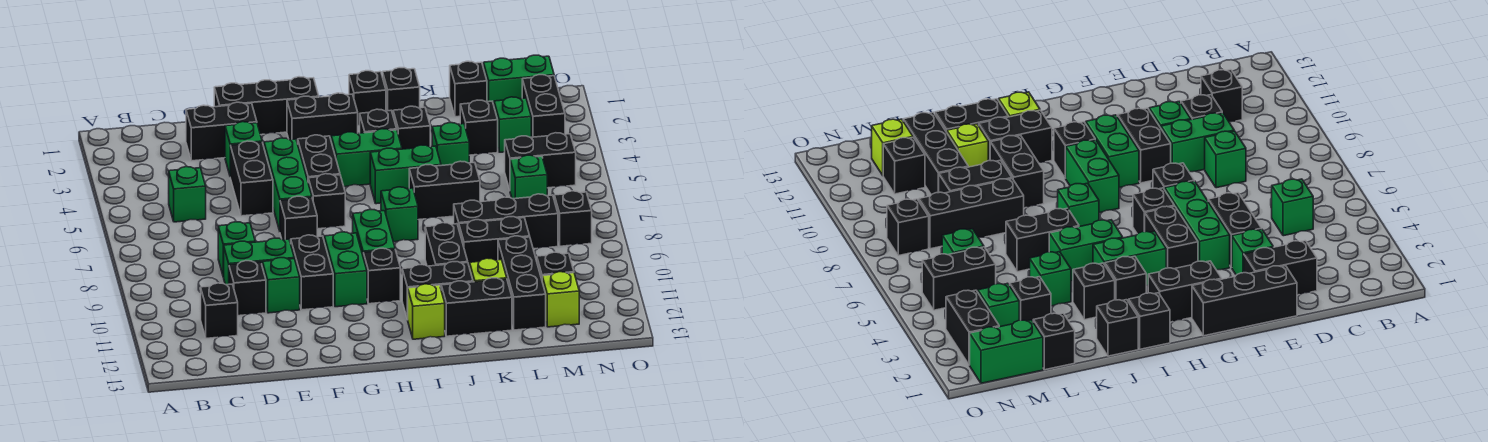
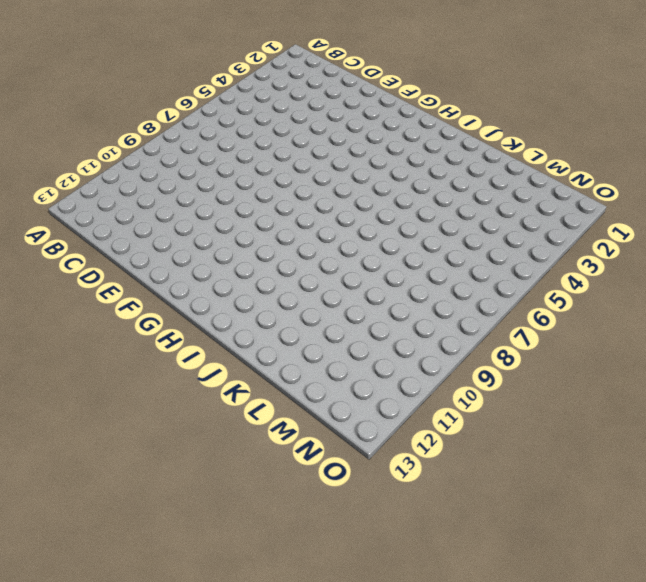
none -> green brick C5 level 1
none -> black brick C11 level 1
none -> black brick D2:E2 level 1
none -> green brick D8 level 1

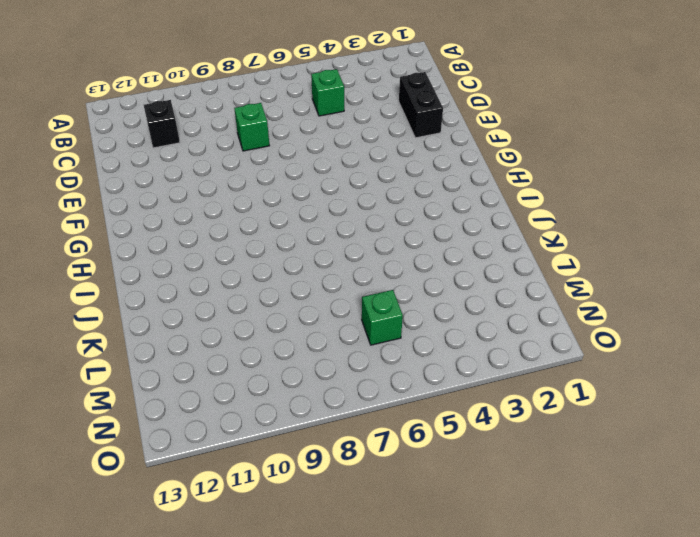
none -> green brick D9:E9 level 1
none -> black brick D10 level 1
none -> black brick E1:G1 level 1
none -> green brick E3 level 1

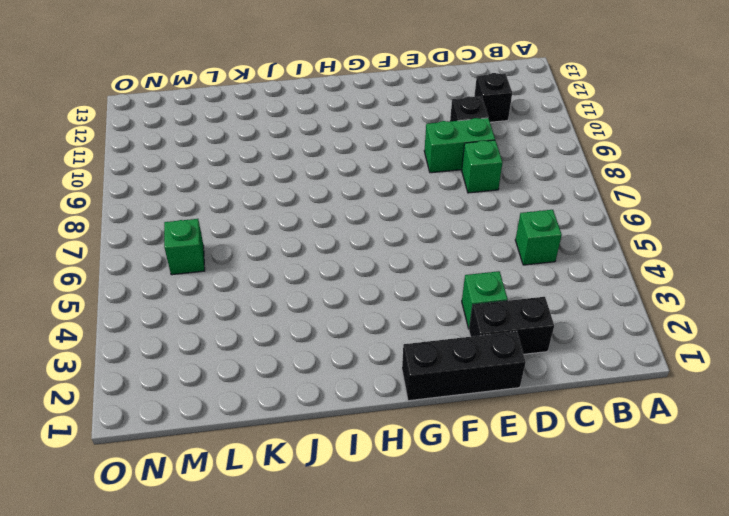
none -> black brick E4:E5 level 1
none -> green brick E10 level 1
none -> green brick F4:F6 level 1
none -> black brick F7 level 1

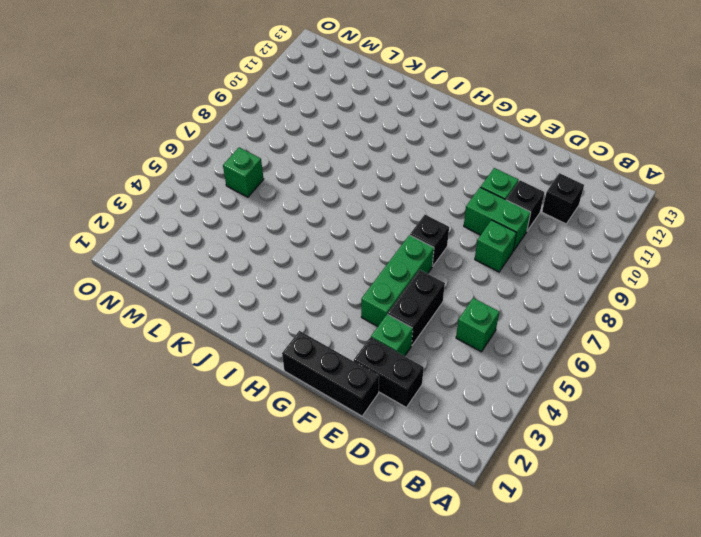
none -> black brick F9:F10 level 1
none -> black brick G2:H2 level 1
none -> black brick G4:G5 level 1
none -> black brick G6 level 1

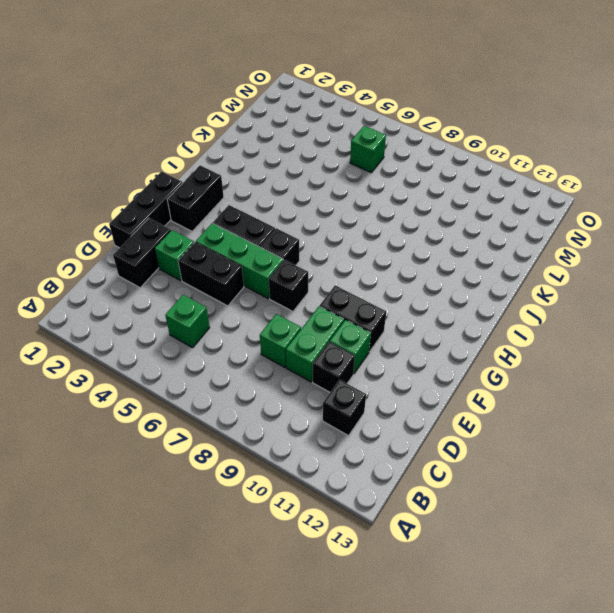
none -> green brick G9:G10 level 1
none -> green brick H4:I4 level 1
none -> green brick H8:H9 level 1
none -> black brick H10 level 1

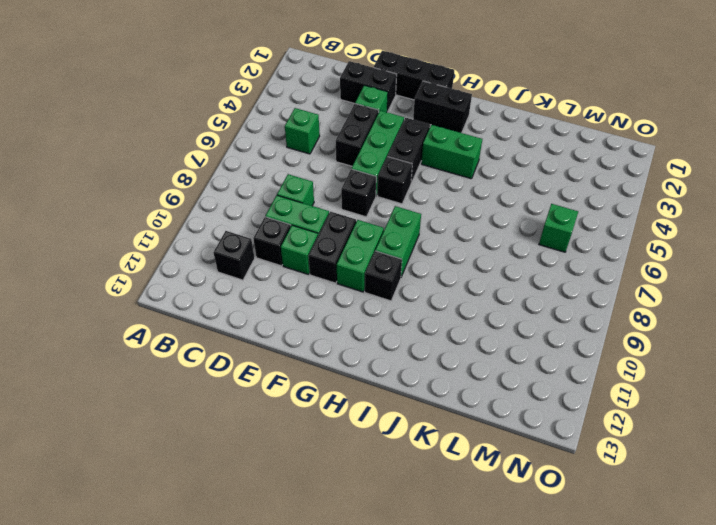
none -> black brick I1 level 1
none -> black brick I3 level 1
none -> green brick I5:J5 level 1
none -> green brick I7 level 1

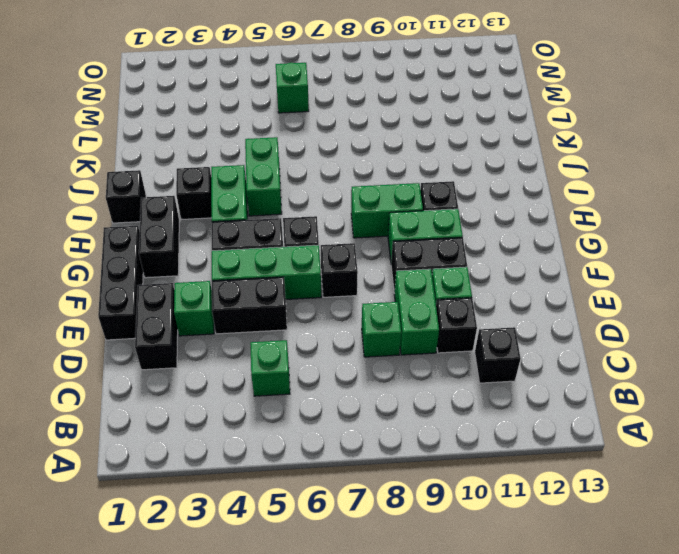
none -> green brick I7 level 1
none -> black brick I11:J11 level 1
none -> lime brick I12 level 1
none -> black brick J1 level 1

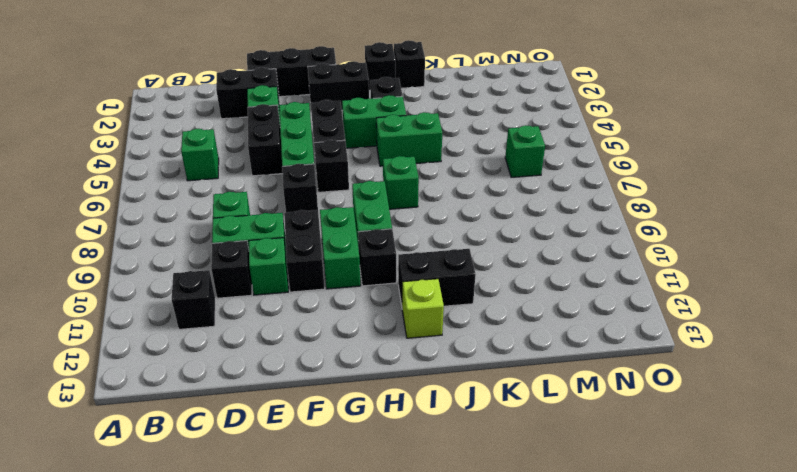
none -> black brick J3 level 1
none -> black brick J6:K6 level 1
none -> black brick J9:J10 level 1
none -> black brick J12:K12 level 1

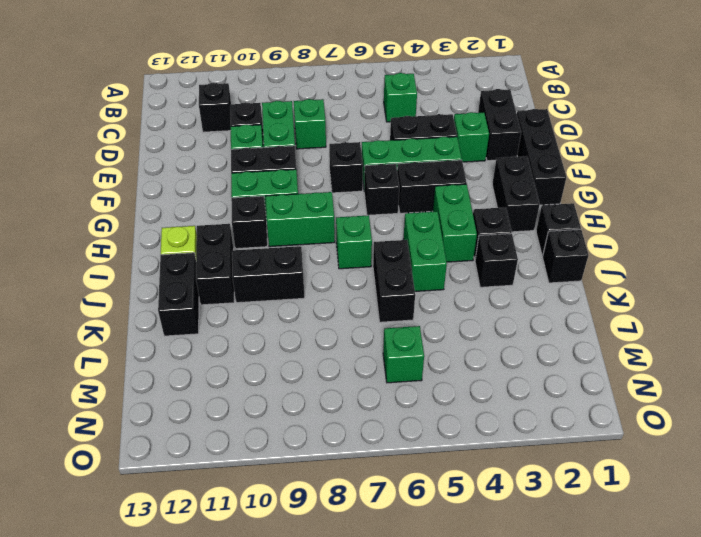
none -> green brick K4 level 1
none -> black brick K8:M8 level 1
none -> black brick K9:L9 level 1
none -> lime brick K11 level 1

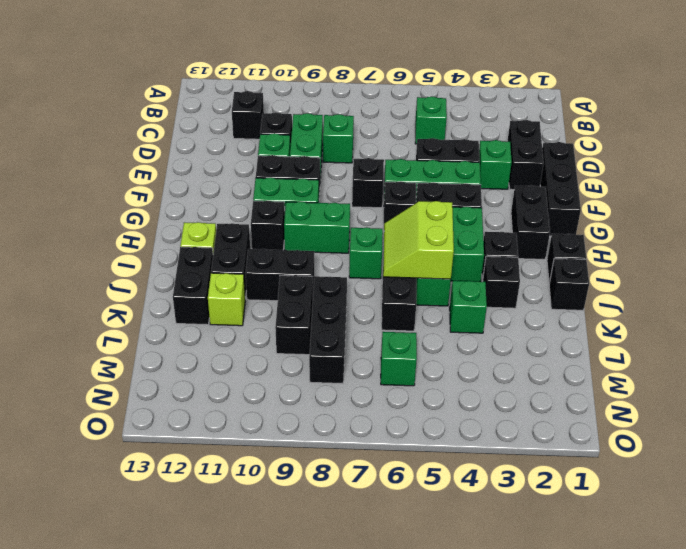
lime slope I5:J6 level 2 top 5 -> none
none -> black brick L1 level 1
none -> black brick L3 level 1
none -> black brick L10:L12 level 1
none -> green brick M1:N1 level 1

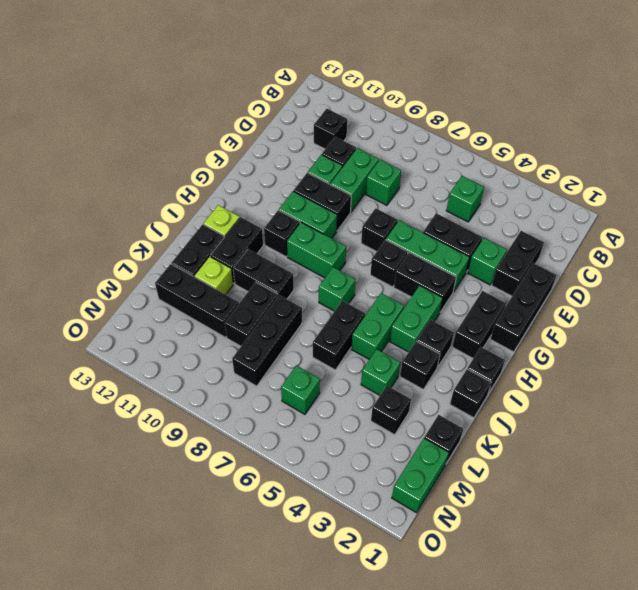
none -> green brick M3 level 1
none -> black brick M5:N5 level 1
none -> black brick M11 level 1
none -> lime brick M12 level 1

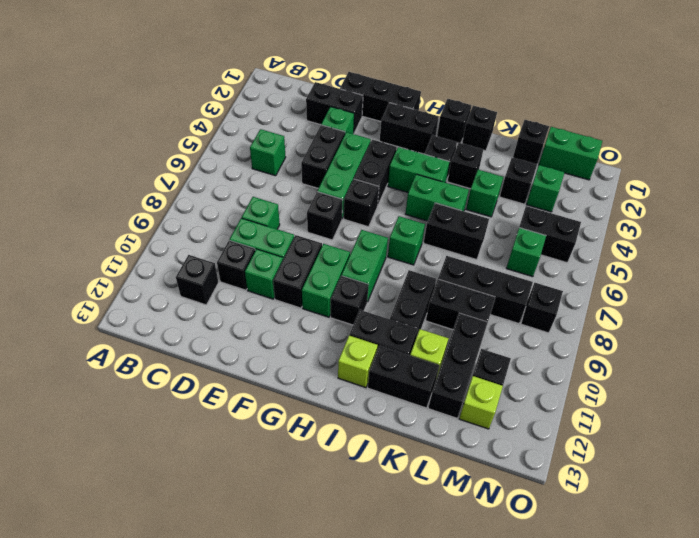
none -> black brick N2:N3 level 1

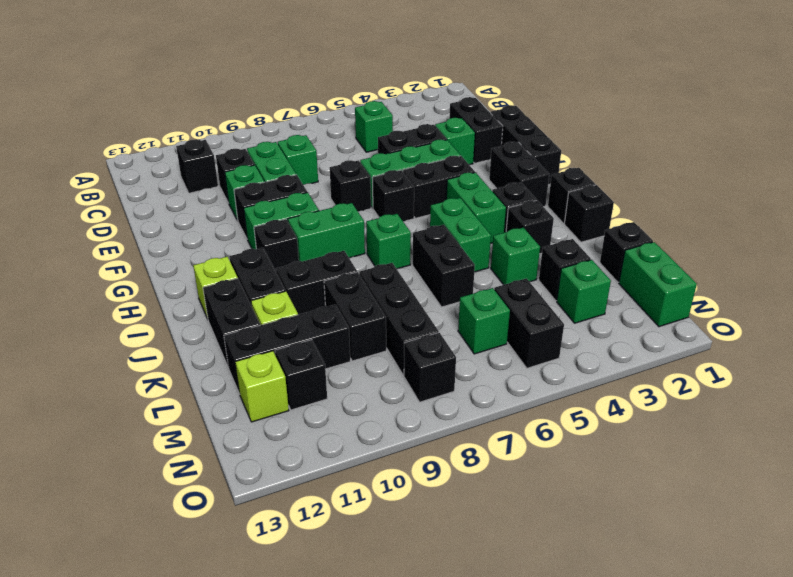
none -> black brick N2:N3 level 1

